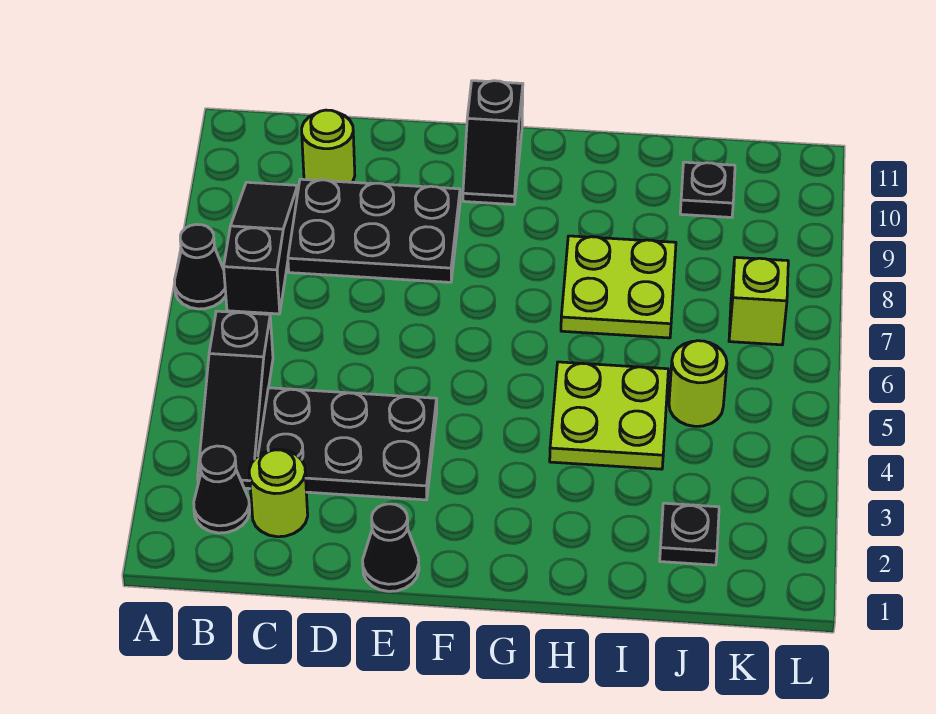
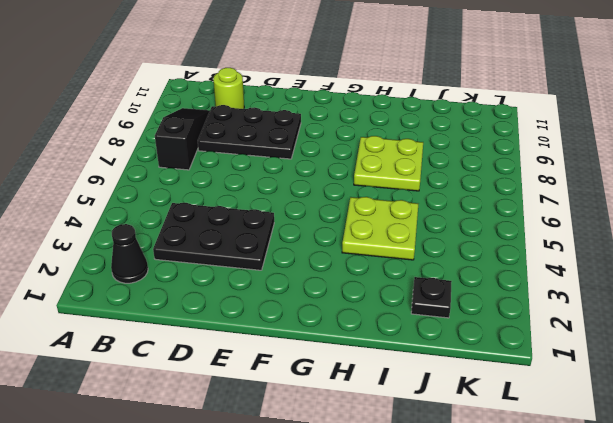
none -> black cone A7 level 1
none -> black slope B3:B5 level 1 top 5
none -> lime round brick C2 level 1

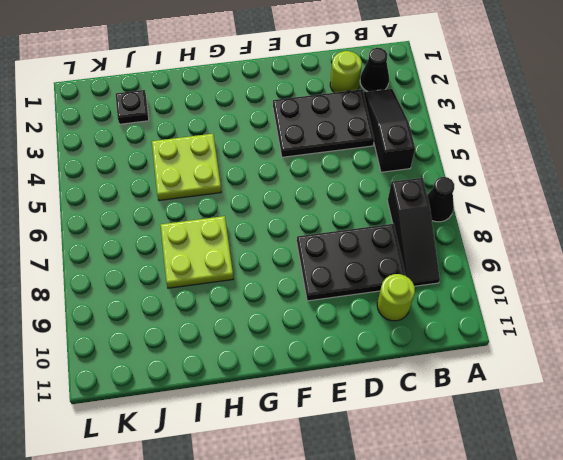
none -> black cone E1 level 1
none -> black slope F10:F11 level 1 top 11
none -> lime round brick J5 level 1

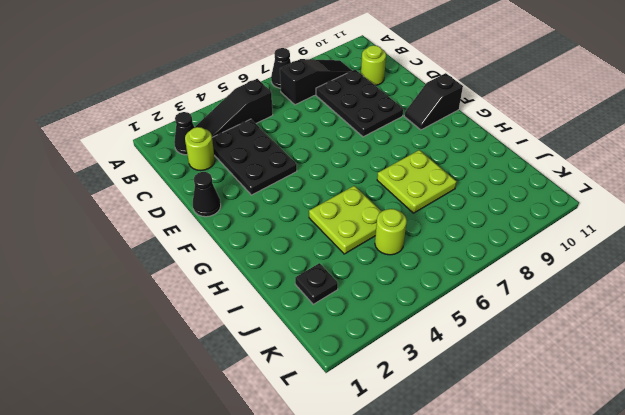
none -> black plate J10 level 1
none -> lime brick K7 level 1

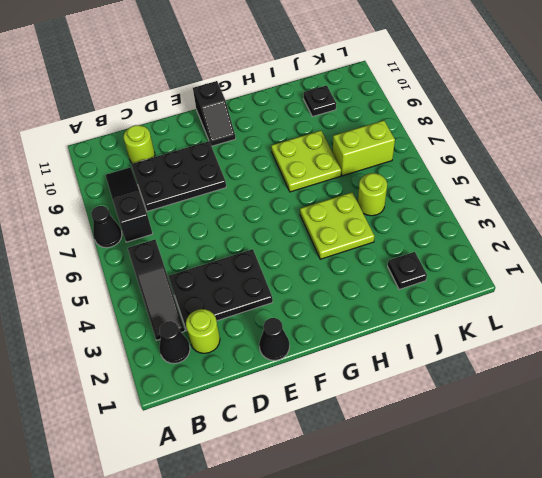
lime brick J7:K7 level 1 -> lime brick K7 level 1

